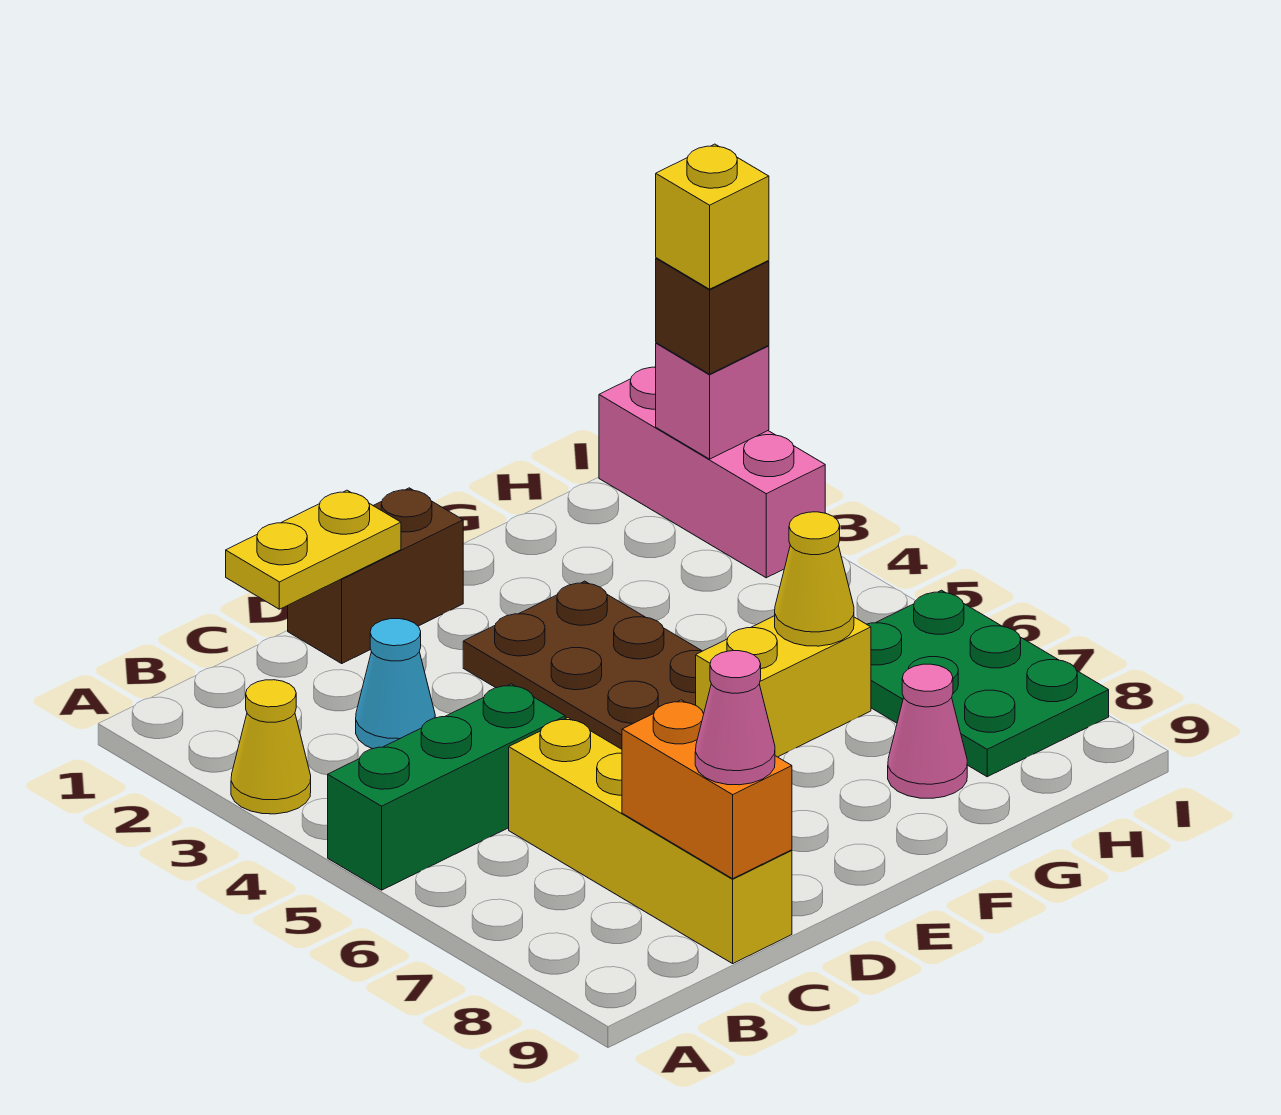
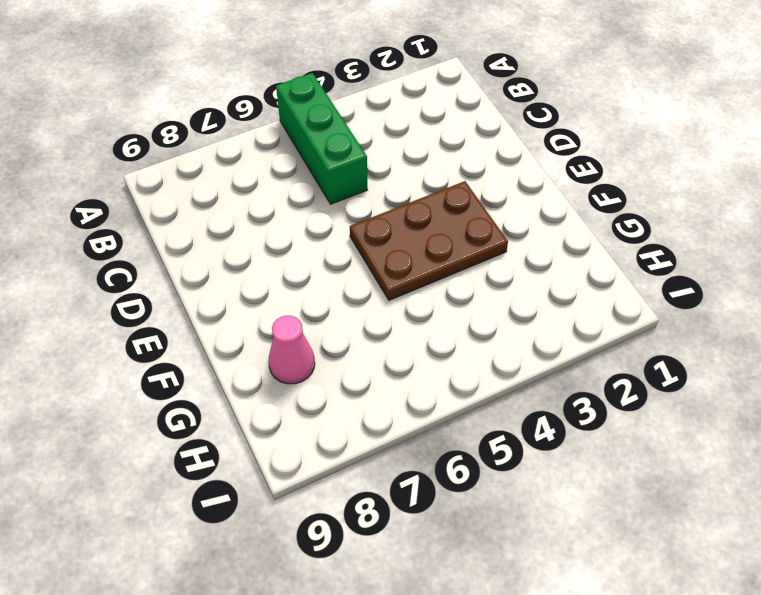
none -> yellow cone A3 level 1
none -> cyan cone C3 level 1
none -> yellow brick C6:C9 level 1

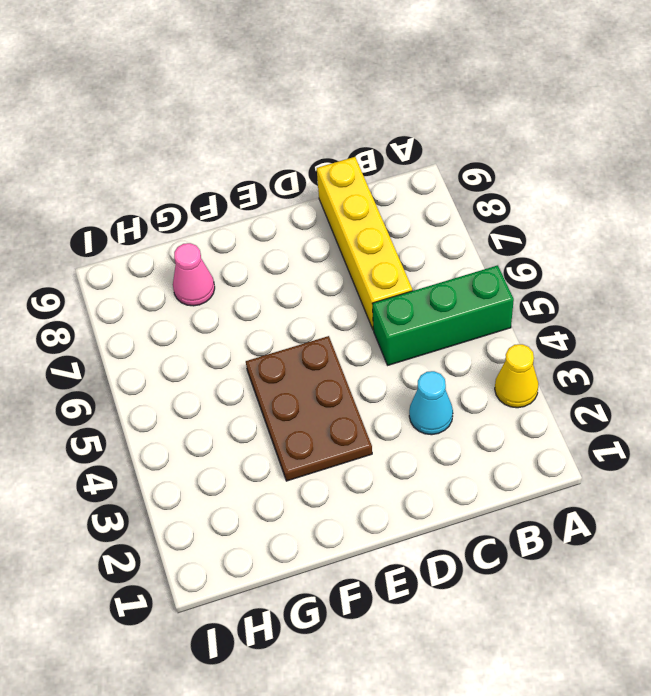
none -> brown brick D1:E1 level 1
none -> yellow brick F6:G6 level 1
none -> green plate H6:I8 level 1

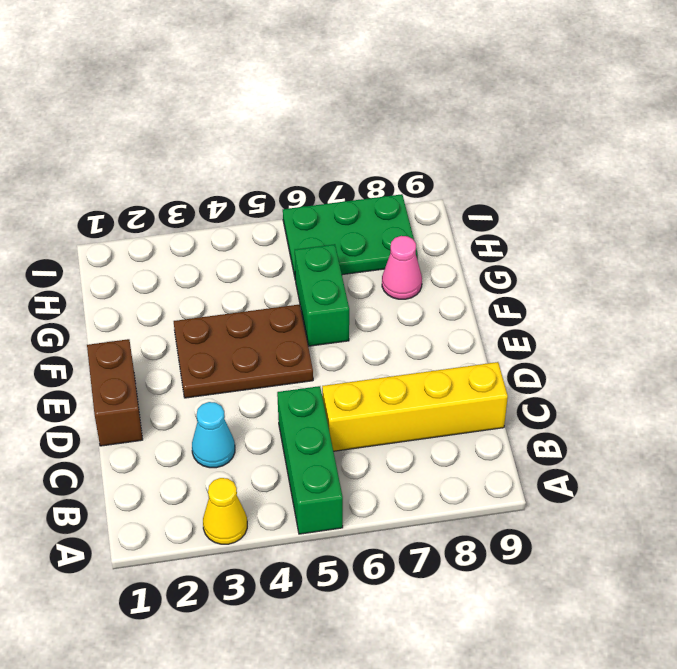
green brick F6:G6 level 1 -> yellow brick F6:G6 level 1
none -> pink brick I1:I3 level 1
none -> yellow plate C1:D1 level 2
none -> orange brick C8:C9 level 2

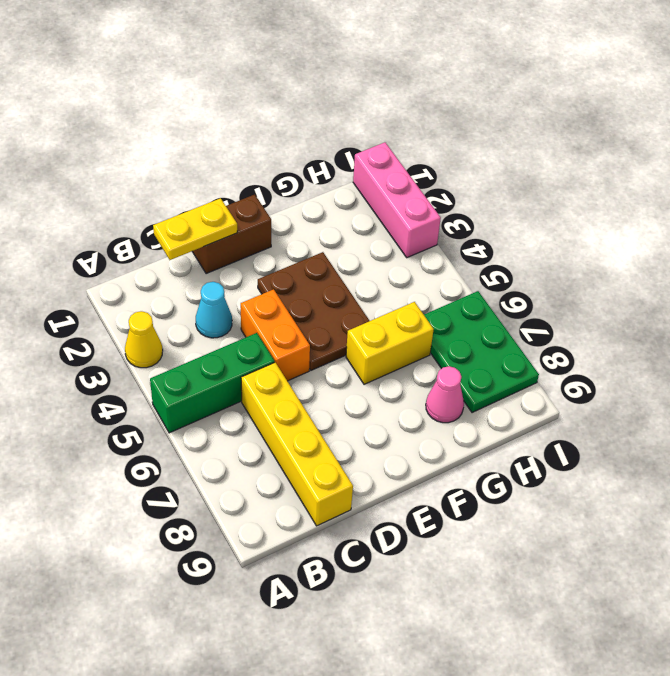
orange brick D4:D5 level 1 -> orange brick C8:C9 level 2
none -> yellow cone G6 level 2
none -> pink brick I2 level 2
none -> pink cone C9 level 3

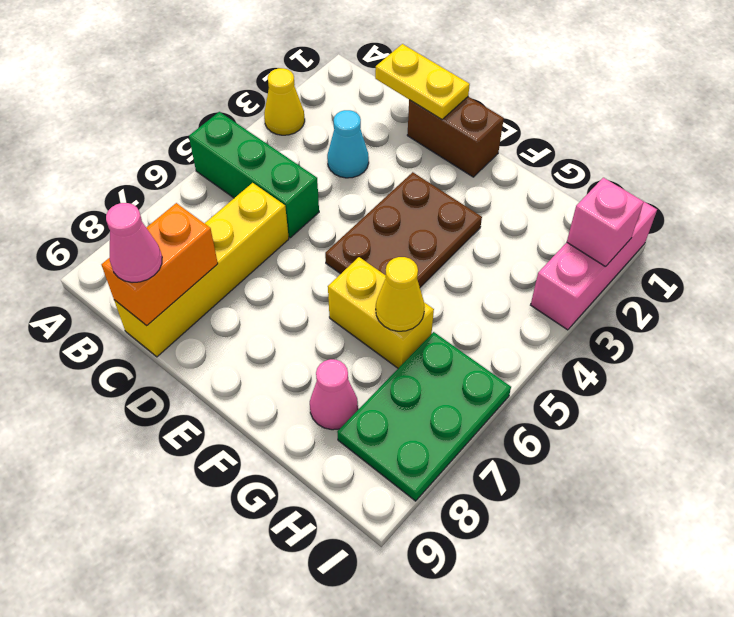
none -> brown brick I2 level 3
none -> yellow brick I2 level 4

